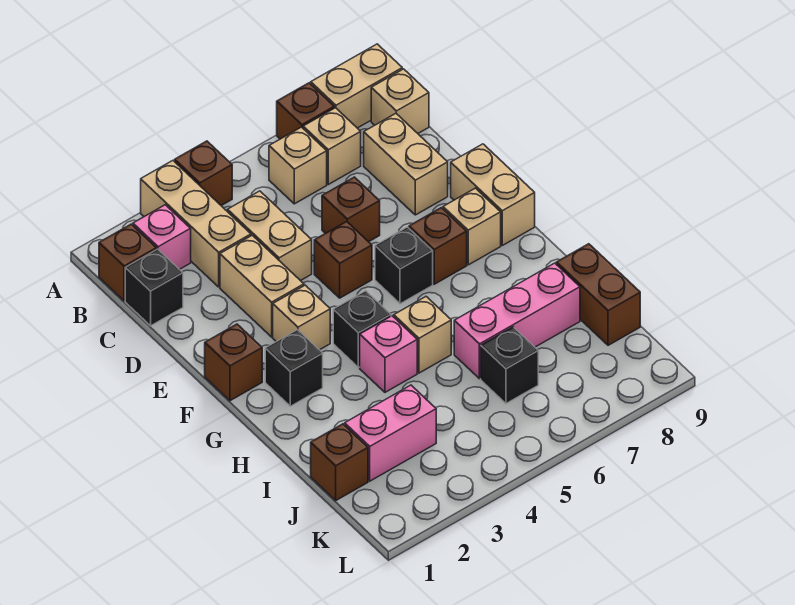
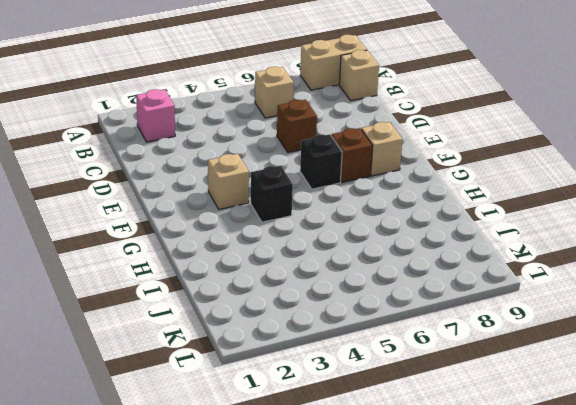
none -> tan brick A3:C3 level 1
none -> brown brick A4 level 1
none -> brown brick A7 level 1
none -> brown brick B1 level 1

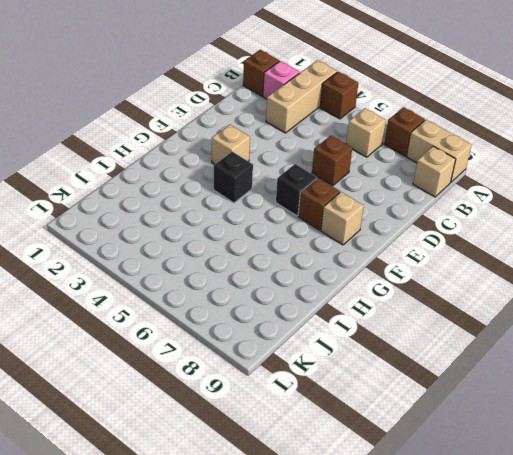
none -> tan brick B7 level 1
none -> black brick C1 level 1
none -> tan brick C4:D4 level 1
none -> tan brick C8:D8 level 1

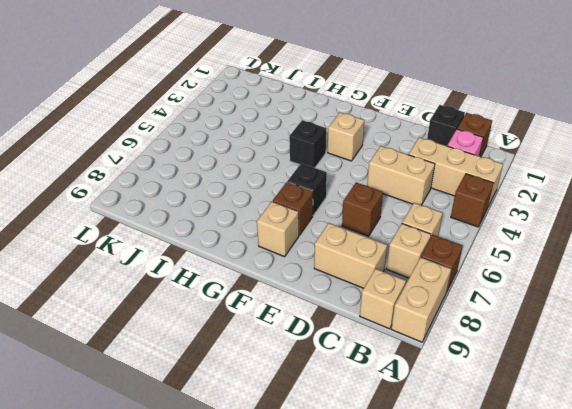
none -> tan brick D3:E3 level 1
none -> brown brick E5 level 1
none -> tan brick E9:F9 level 1
none -> brown brick F1 level 1

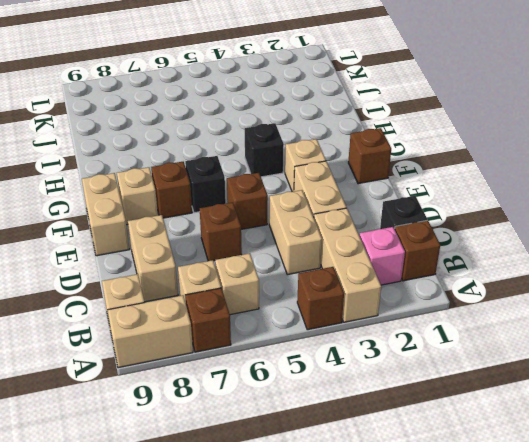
none -> black brick G2 level 1
none -> pink brick H4 level 1
none -> tan brick H5 level 1
none -> pink brick I6:I8 level 1

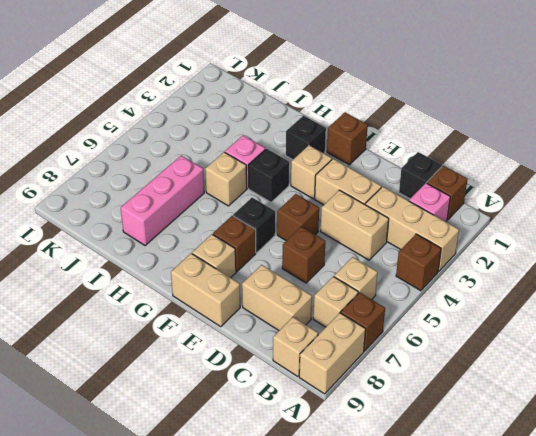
none -> brown brick I9:J9 level 1
none -> brown brick J1 level 1
none -> pink brick J2:J3 level 1
none -> black brick J6 level 1

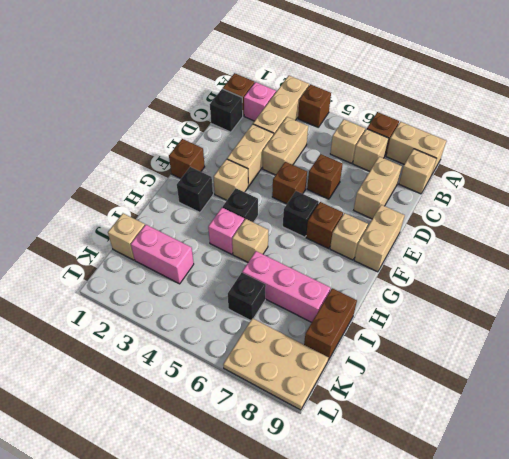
tan brick J1 level 1 -> brown brick J1 level 1
tan plate K7:L9 level 1 -> none

